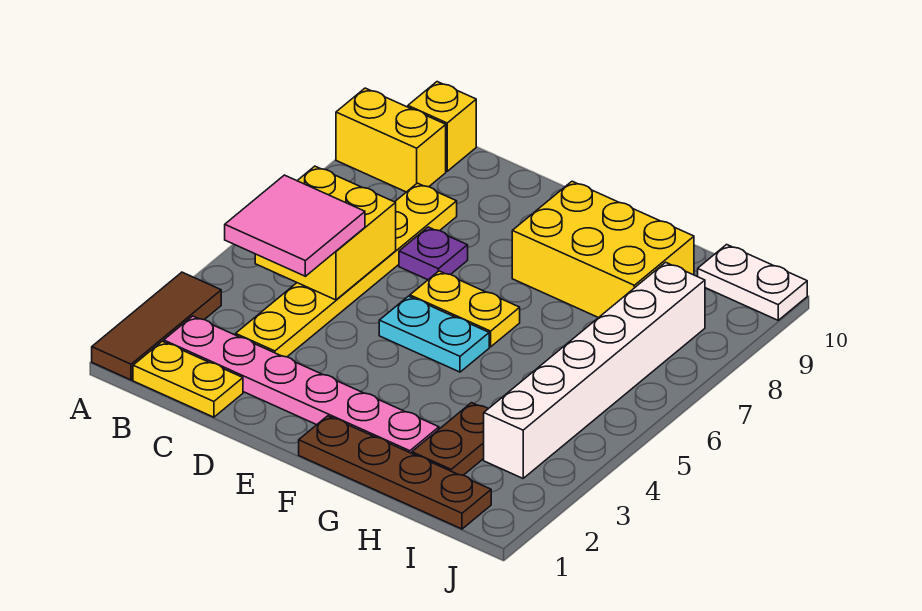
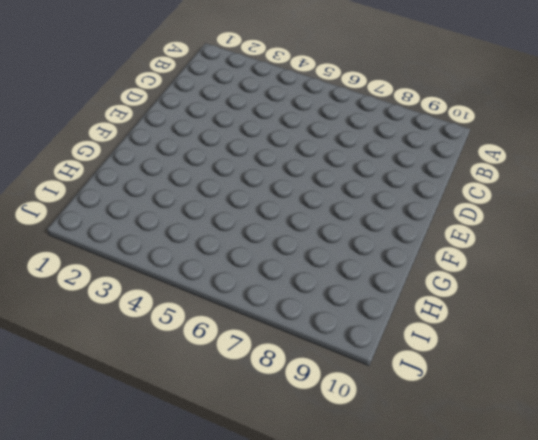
none -> brown tile A1:A3 level 1
none -> yellow brick A9:B9 level 1
none -> yellow plate B1:C1 level 1

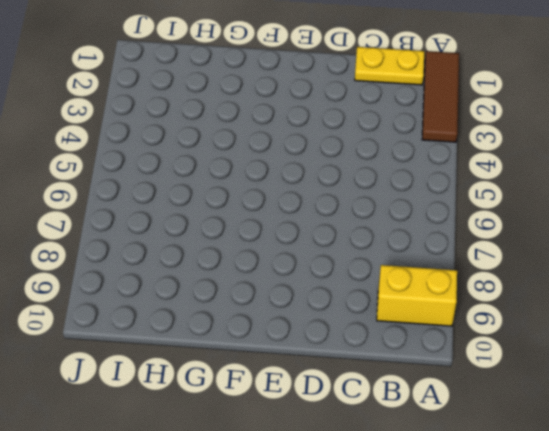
none -> pink plate B2:G2 level 1
none -> yellow brick B10 level 1
none -> yellow plate C3:C8 level 1

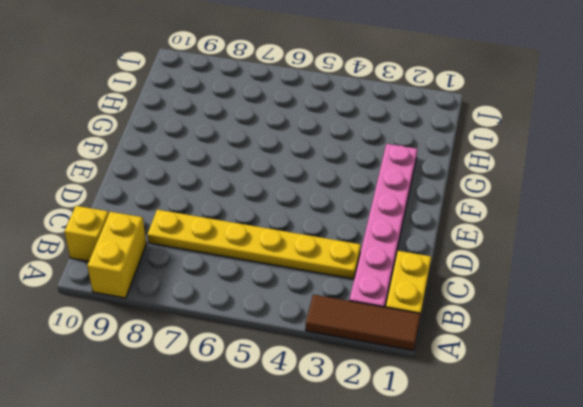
none -> purple plate D7 level 1
none -> cyan plate E5:F5 level 1
none -> yellow plate E6:F6 level 1

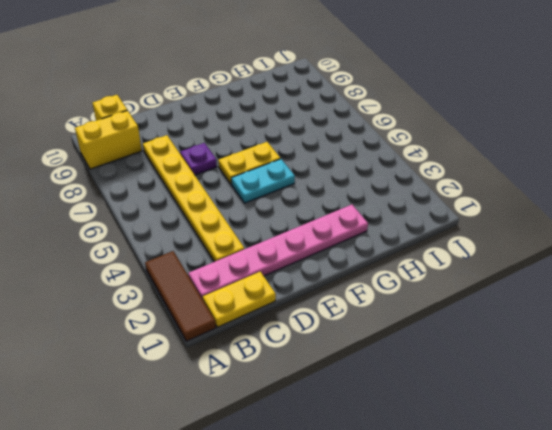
none -> brown plate F1:I1 level 1
none -> yellow brick F8:H9 level 1
none -> brown plate H2:H3 level 1

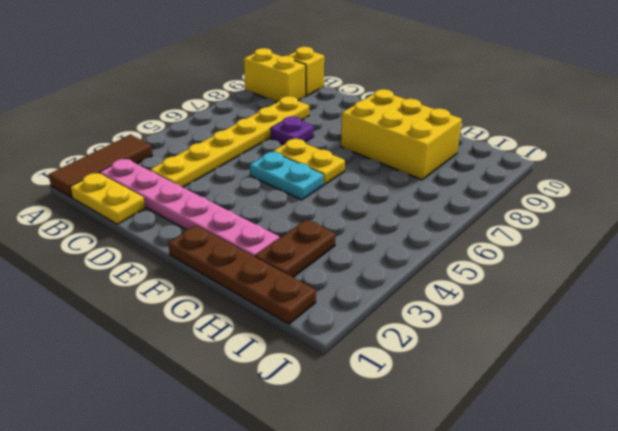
none -> white brick I3:I8 level 1
none -> white plate I10:J10 level 1
none -> yellow brick B5:C6 level 2

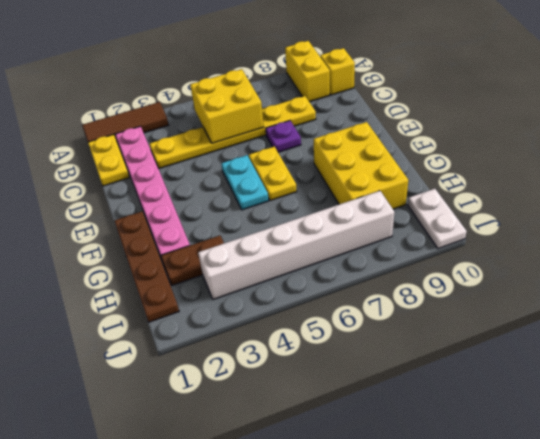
none -> pink tile B4:C5 level 3

